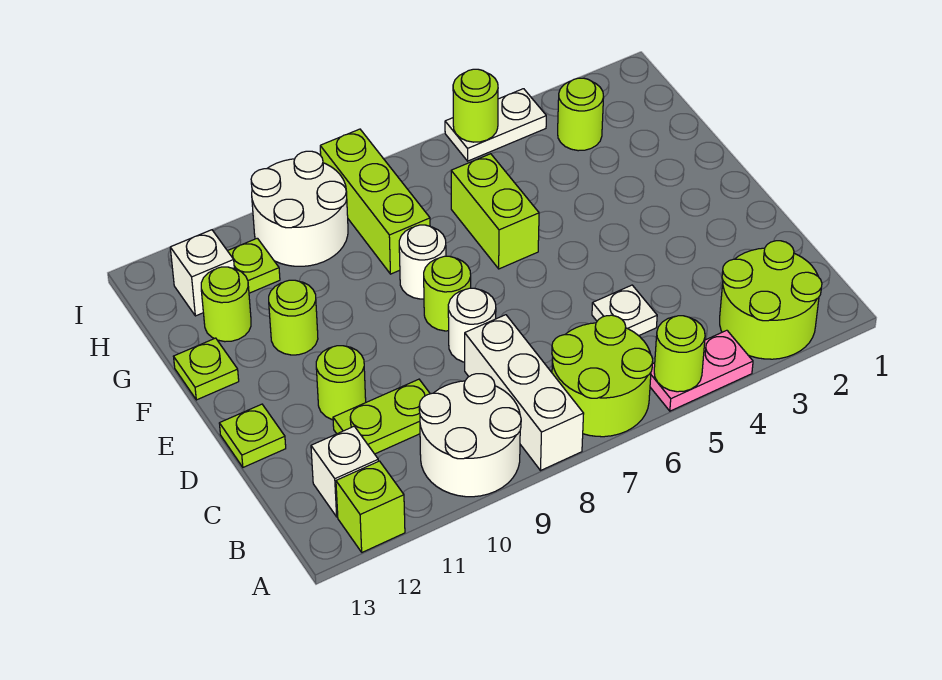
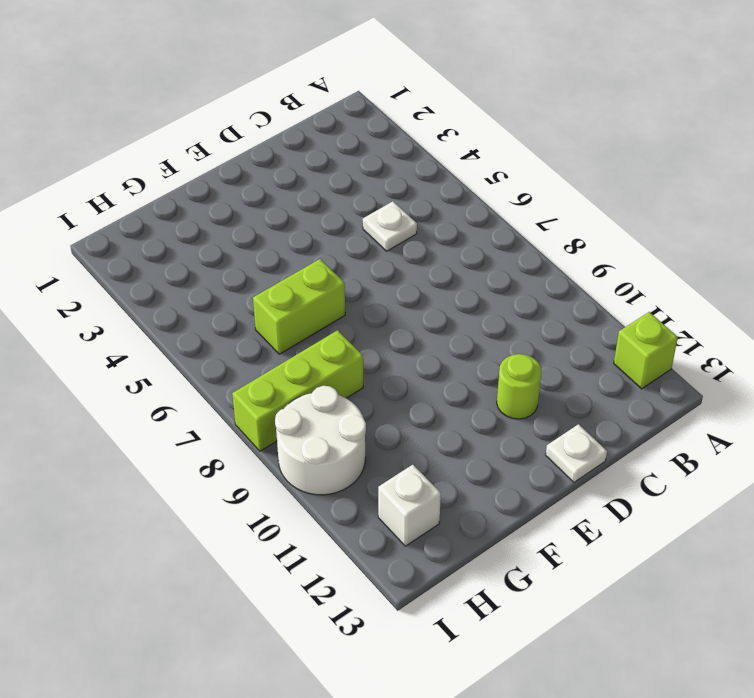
white plate D13 level 1 -> lime plate D13 level 1
none -> lime round brick A2:B3 level 1
none -> pink plate A4:A5 level 1
none -> lime round brick A6:B7 level 1

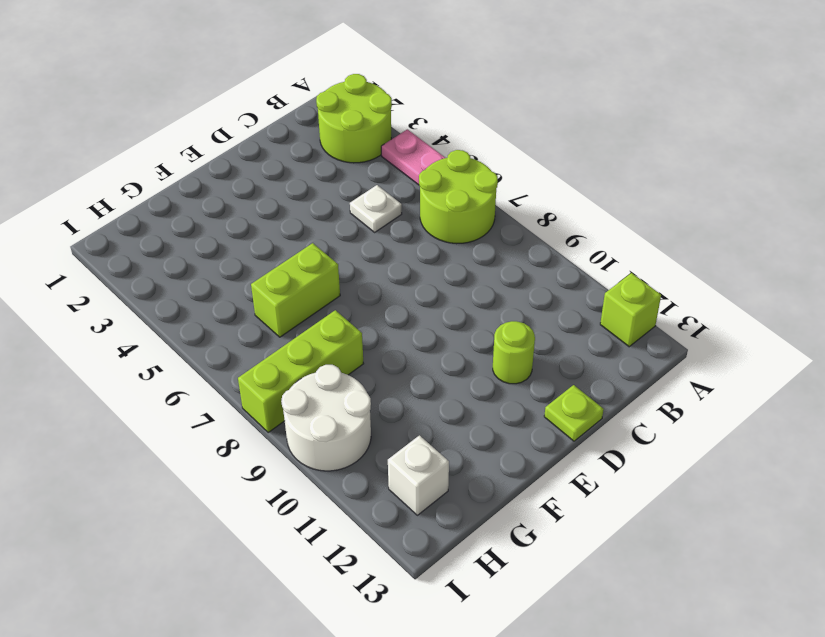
none -> white brick A8:C8 level 1
none -> white round brick A9:B10 level 1
none -> white brick B12 level 1

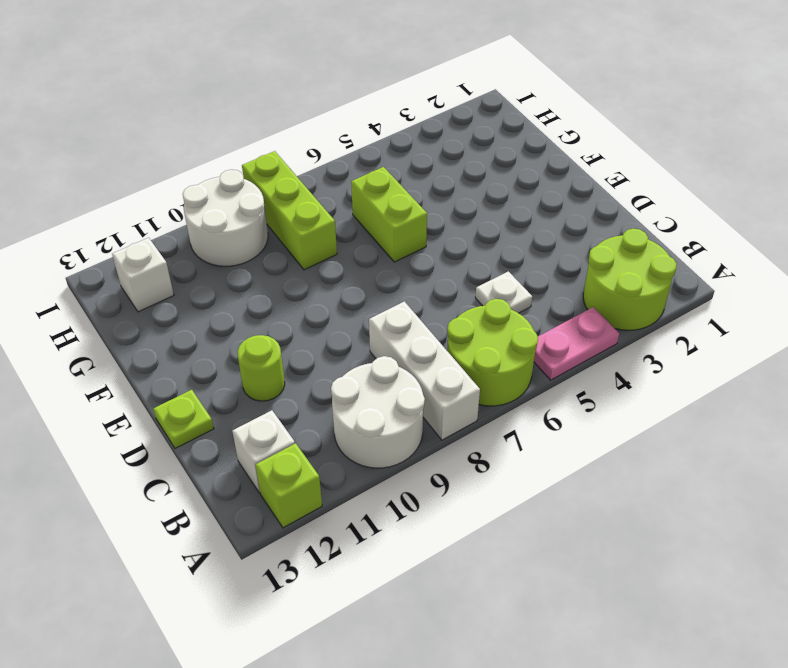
none -> lime plate C10:C11 level 1
none -> white round brick D8 level 1
none -> lime round brick E8 level 1

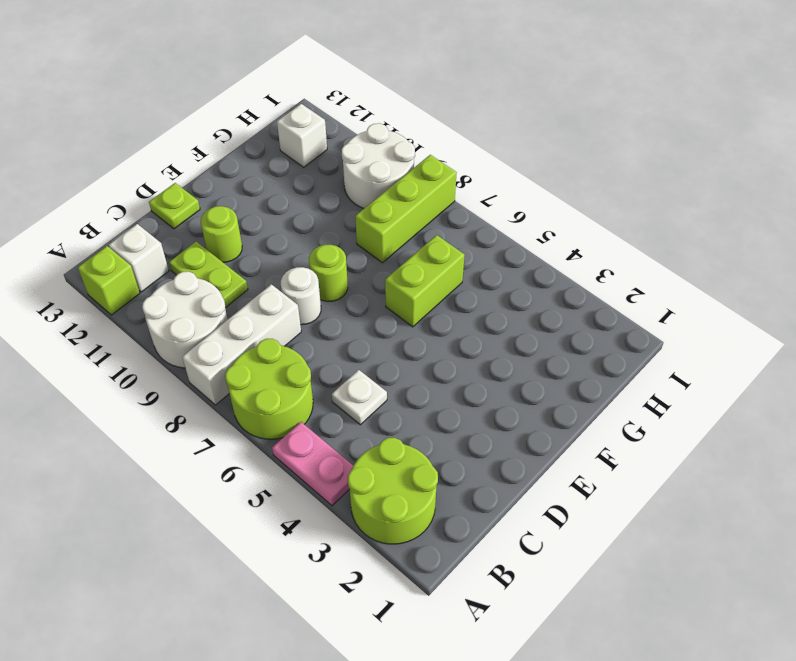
none -> white round brick F8 level 1
none -> lime round brick F11 level 1
none -> lime plate F13 level 1

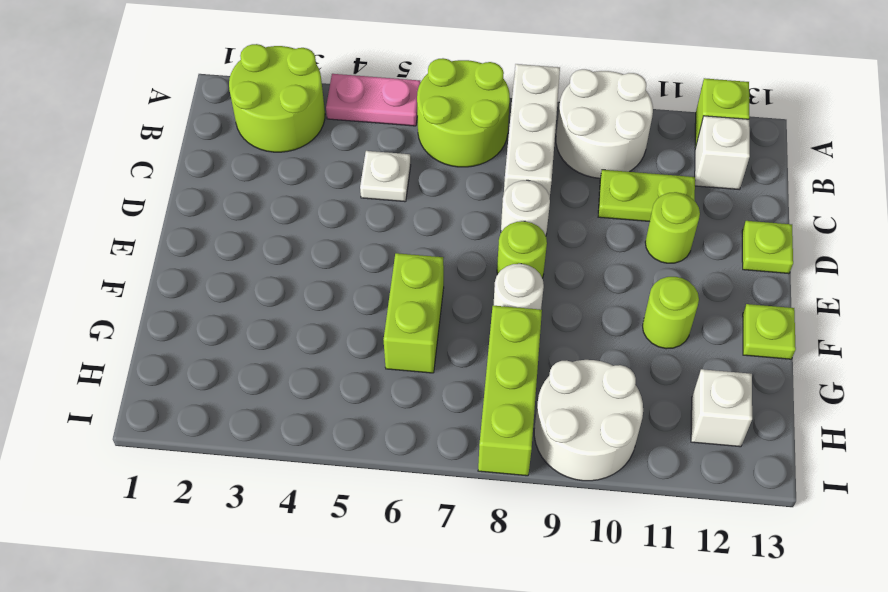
none -> lime round brick G12 level 1
none -> lime round brick H3 level 1
none -> lime plate H11 level 1

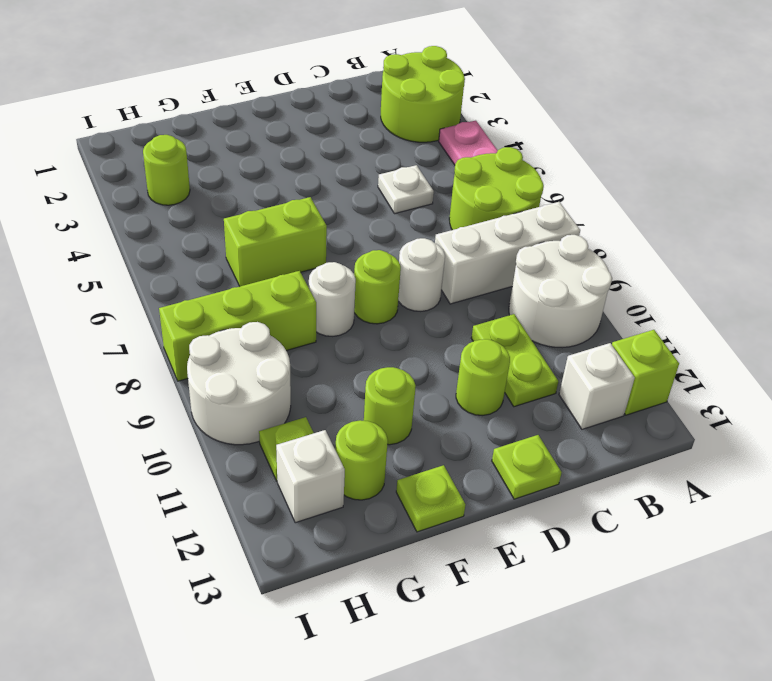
none -> white plate I4:I5 level 1
none -> lime round brick A5 level 2
none -> lime round brick I5 level 2

